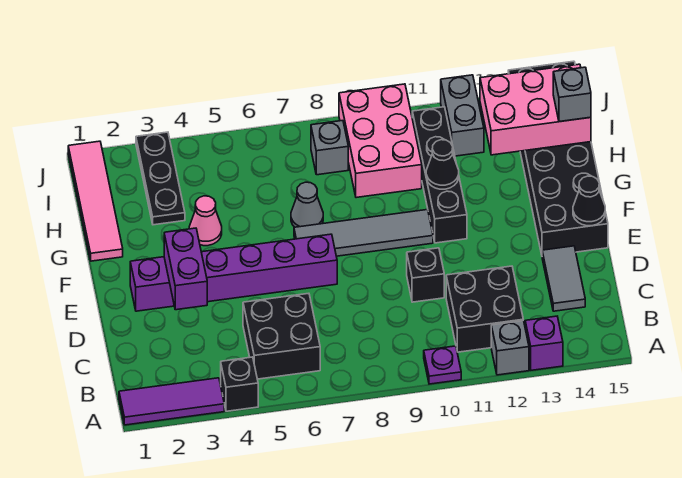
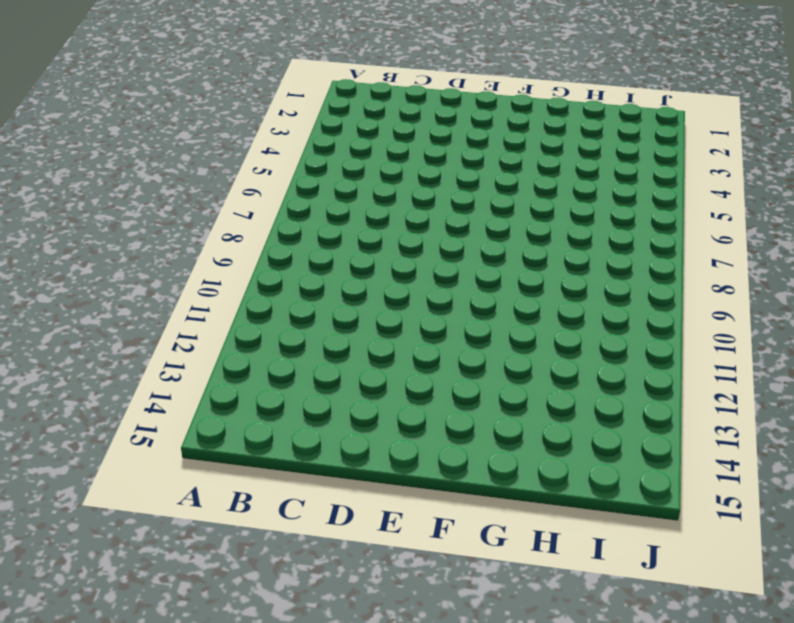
none -> purple tile A1:A3 level 1
none -> black brick A4 level 1
none -> purple plate A10 level 1

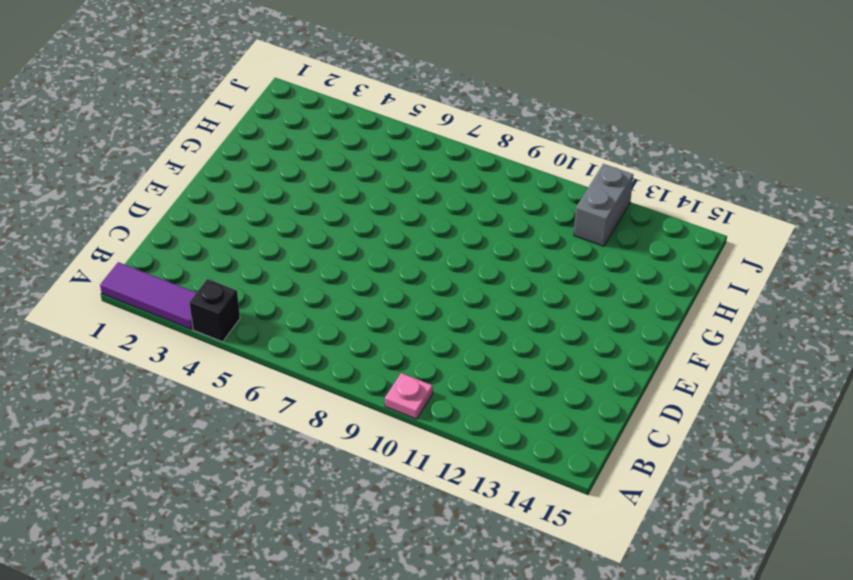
pink plate A10 level 1 -> purple plate A10 level 1
none -> grey brick A12 level 1
none -> purple brick A13 level 1
none -> black brick B5:C6 level 1

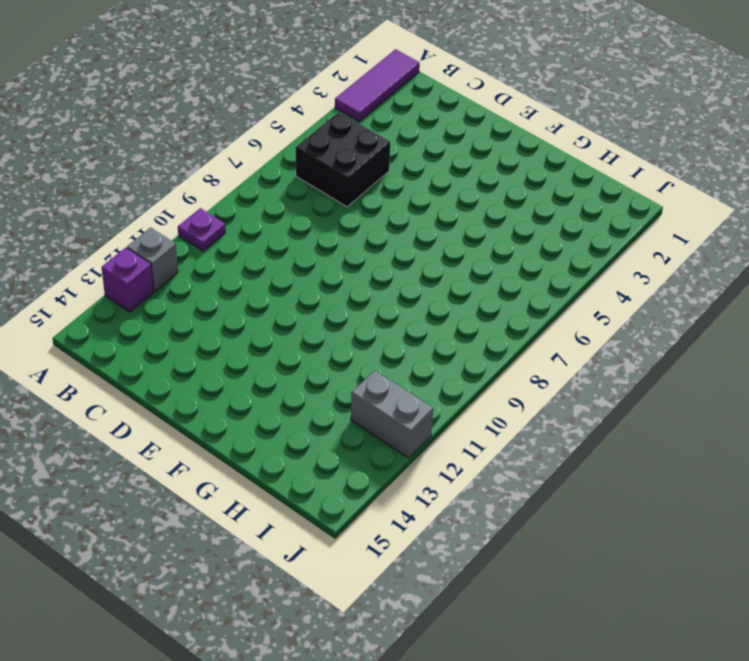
none -> black brick A4 level 1
none -> black brick B11:C12 level 1
none -> grey tile C14:D14 level 1

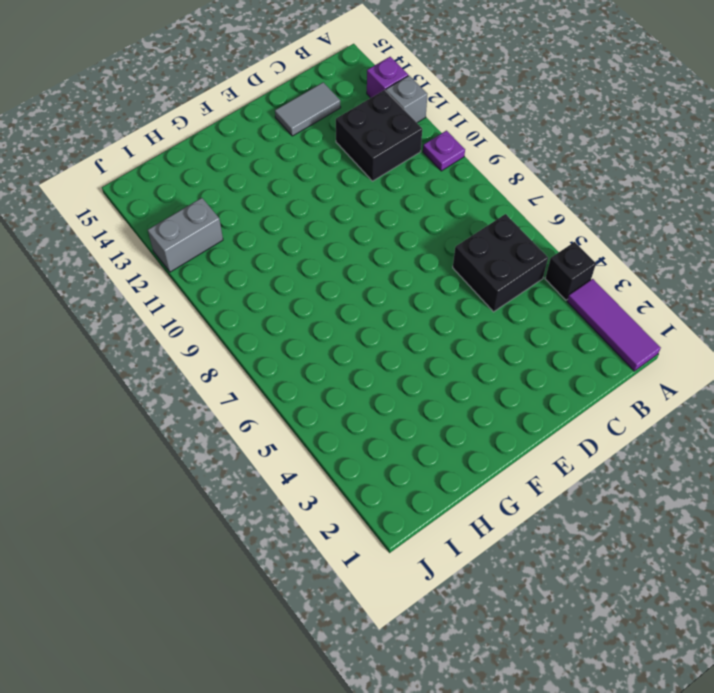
none -> black brick D10 level 1
none -> purple brick E2:E7 level 1
none -> black brick E14:J15 level 1

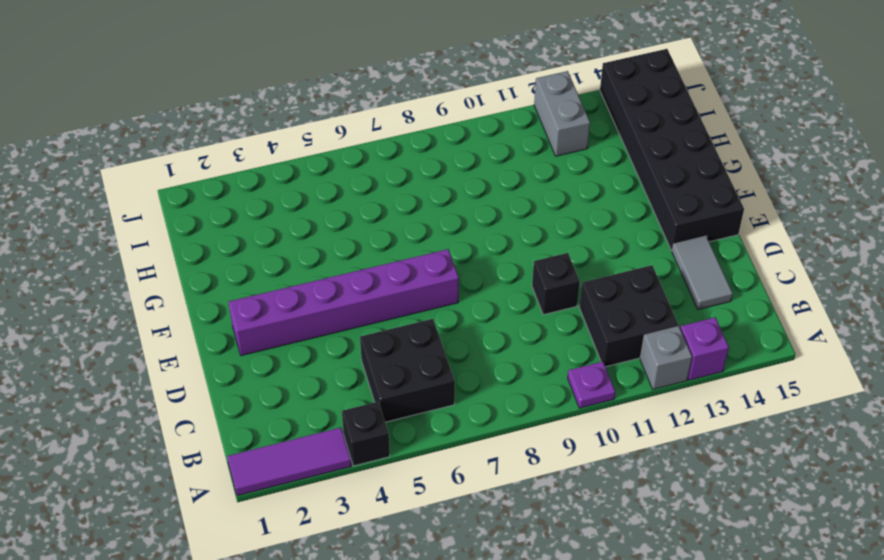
none -> grey tile F7:F10 level 1
none -> black brick F11:I11 level 1
none -> pink tile G1:J1 level 1

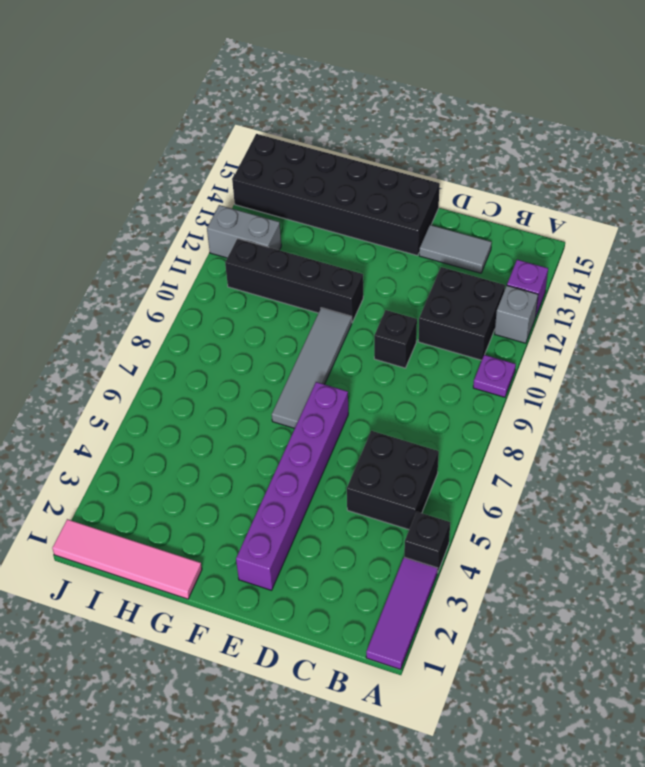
none -> pink cone G4 level 1
none -> grey cone G7 level 1
none -> black plate H3:J3 level 1

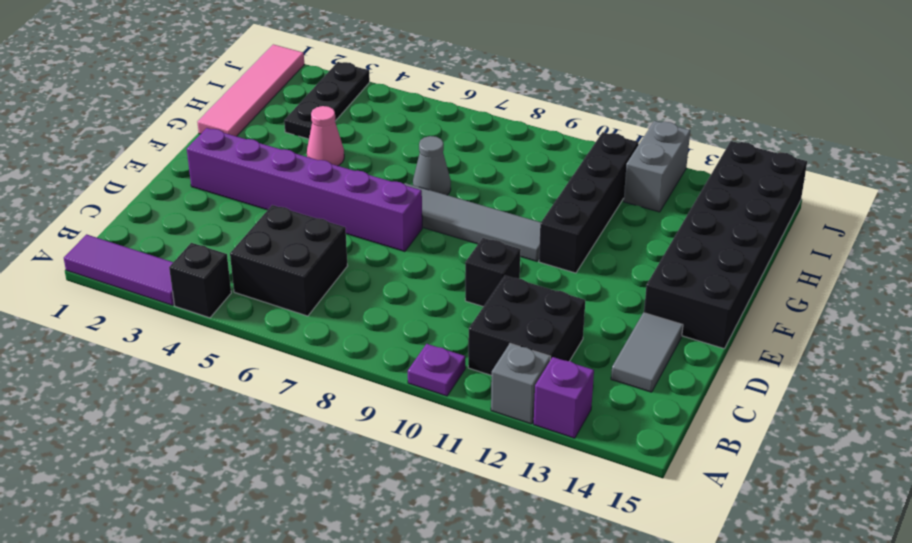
none -> pink brick H9:J10 level 1
none -> grey brick I8 level 1
none -> purple brick D3:E3 level 2

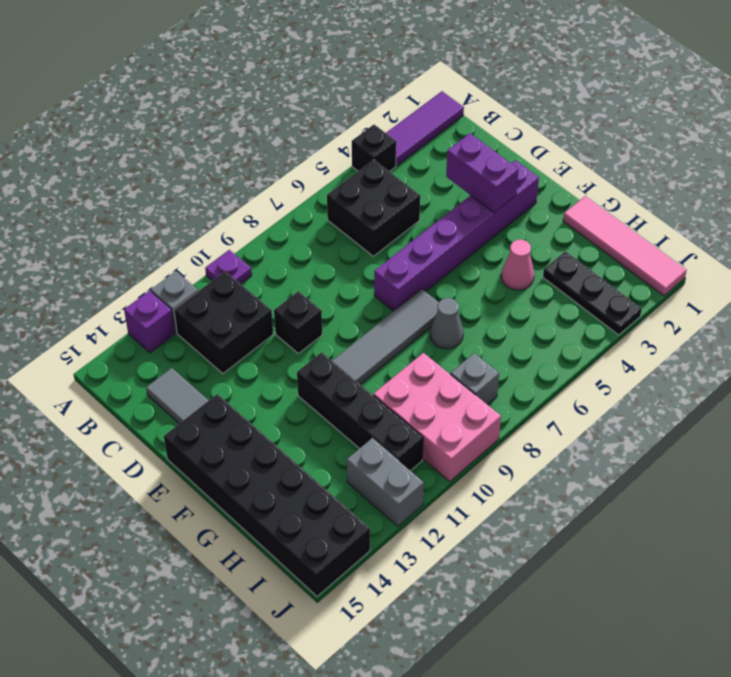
none -> black cone E15 level 2
none -> black cone G11 level 2
none -> pink brick H13:I15 level 2

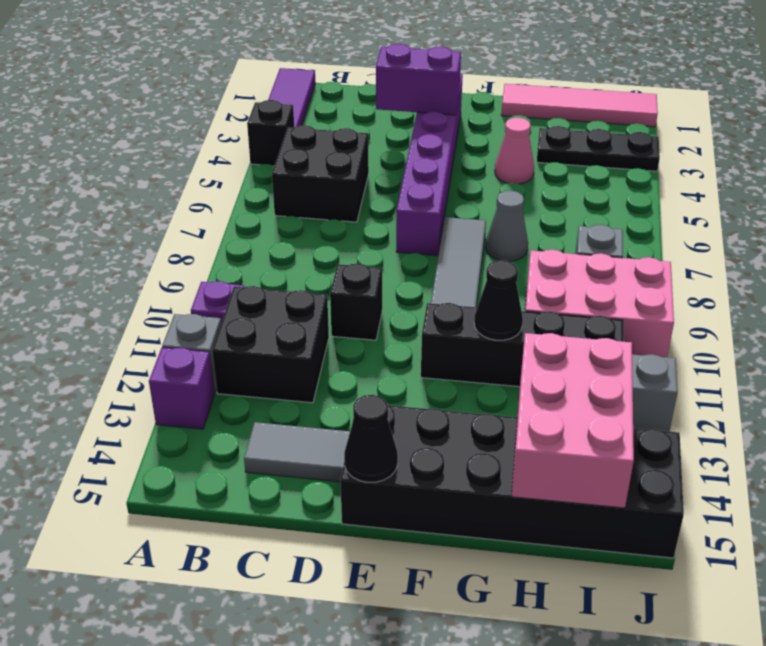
none -> grey brick H15 level 3

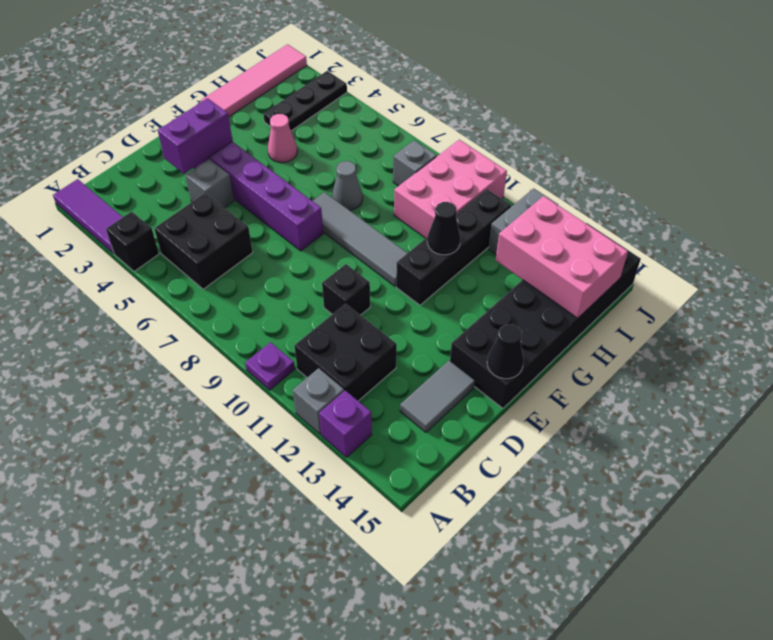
grey brick D4 level 1 -> grey brick H15 level 3

